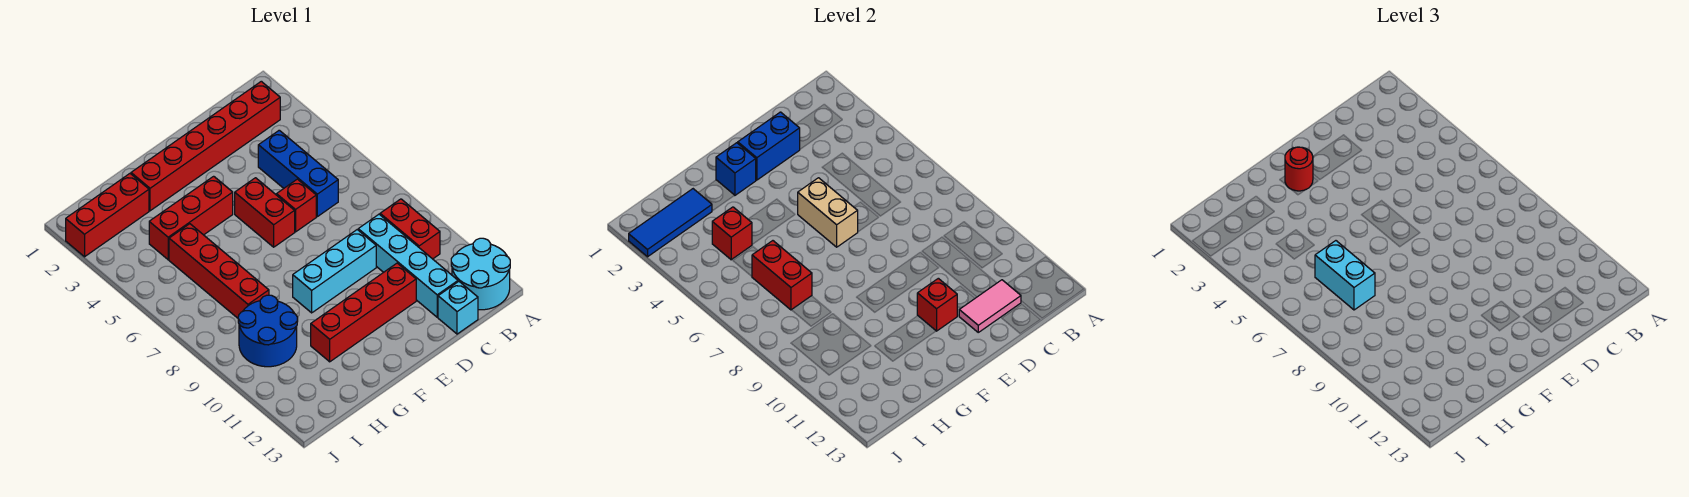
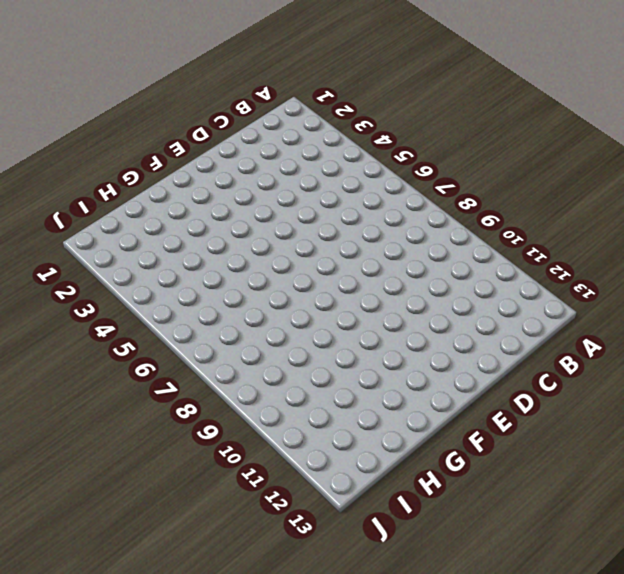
none -> cyan round brick A12:B13 level 1
none -> red brick B2:G2 level 1
none -> red brick B9:B10 level 1

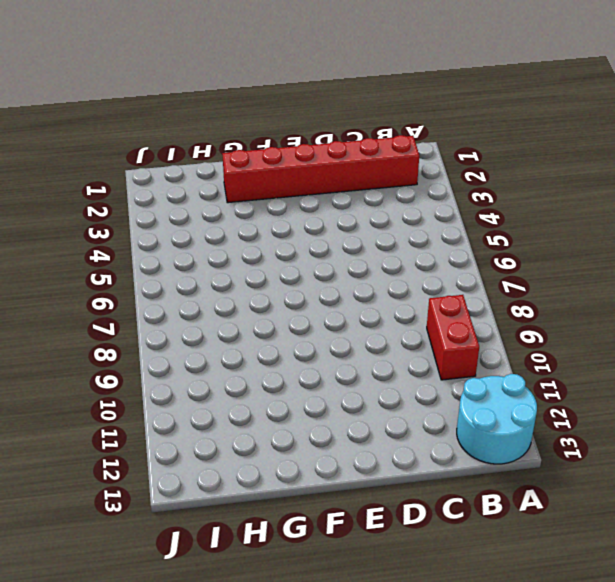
none -> blue brick C4:C6 level 1
none -> cyan brick C9:C12 level 1
none -> cyan brick C13 level 1

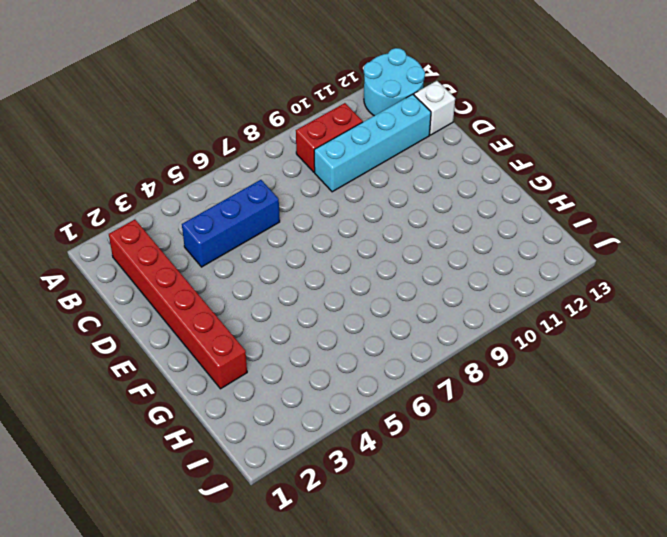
white brick C13 level 1 -> cyan brick C13 level 1
none -> red brick D6 level 1
none -> cyan brick D9:F9 level 1
none -> red brick D11:G11 level 1

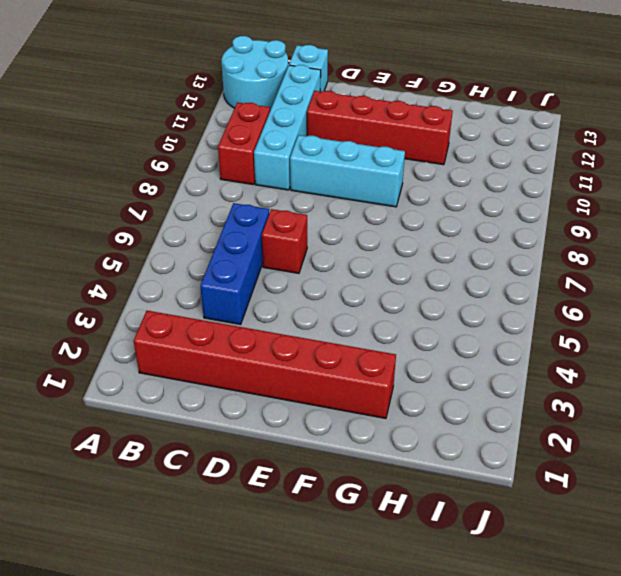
none -> red brick E5:E6 level 1
none -> red brick F4:H4 level 1
none -> red brick H2:J2 level 1

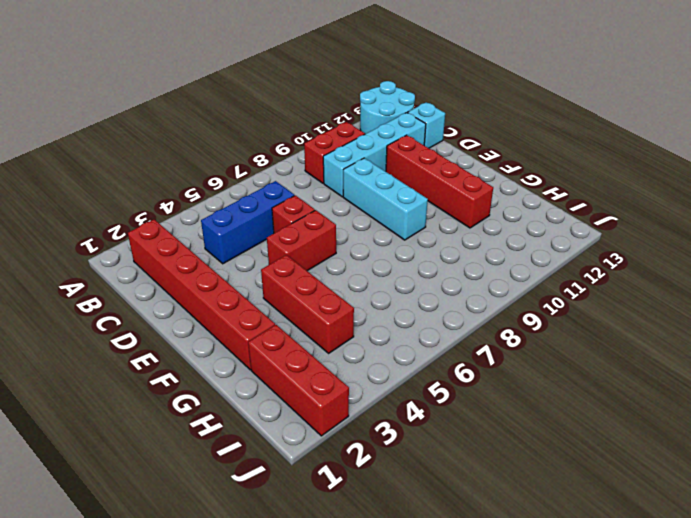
none -> red brick H5:H8 level 1
none -> blue round brick H9:I10 level 1
none -> pink tile C12:D12 level 2

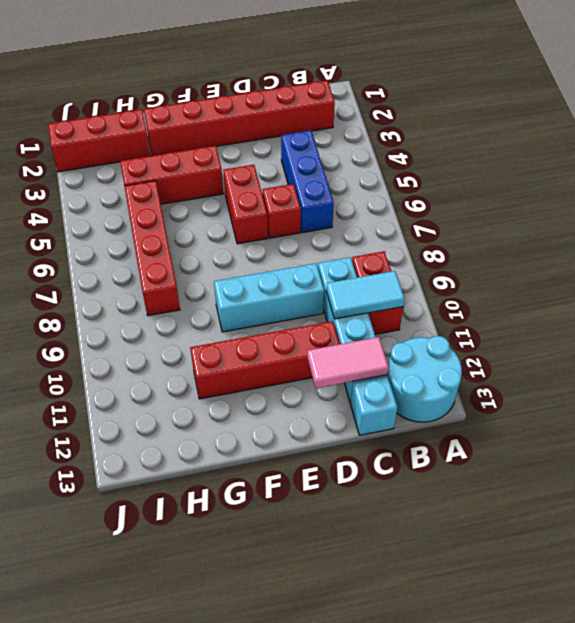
cyan tile B10:C10 level 2 -> none
none -> blue round brick H9:I10 level 1
none -> blue brick D2:E2 level 2
none -> tan brick E5:E6 level 2

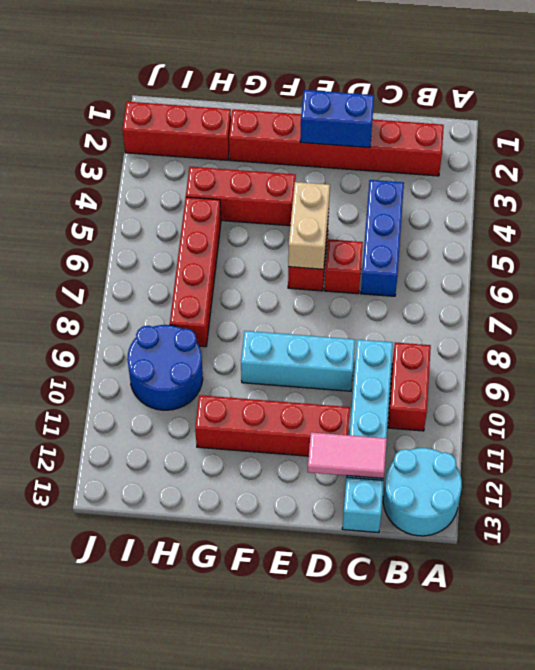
none -> red brick E11 level 2
none -> blue brick F2 level 2
none -> blue tile H2:J2 level 2

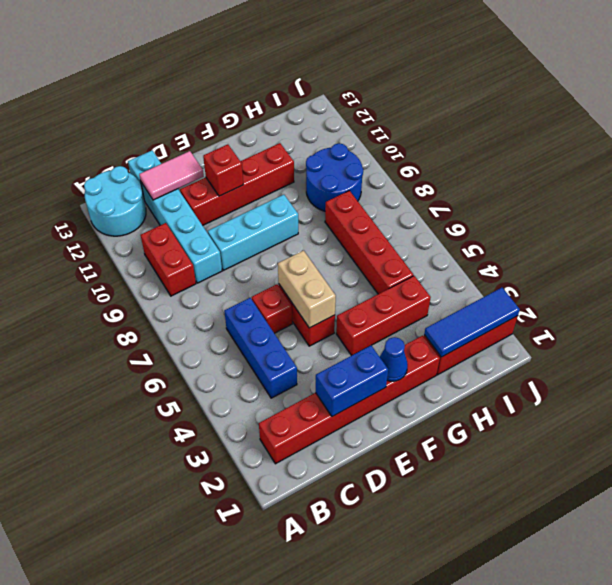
blue cone F2 level 2 -> blue brick F2 level 2
none -> red brick H4 level 2
none -> red brick H6:H7 level 2
none -> red round brick F2 level 3

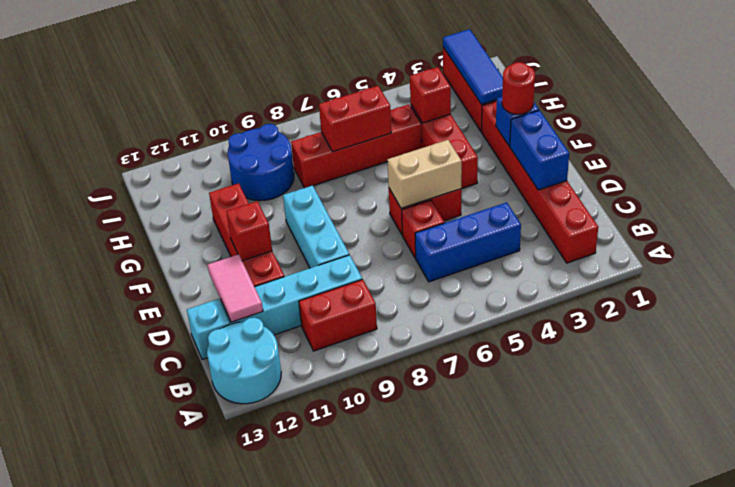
none -> cyan brick H6:H7 level 3

